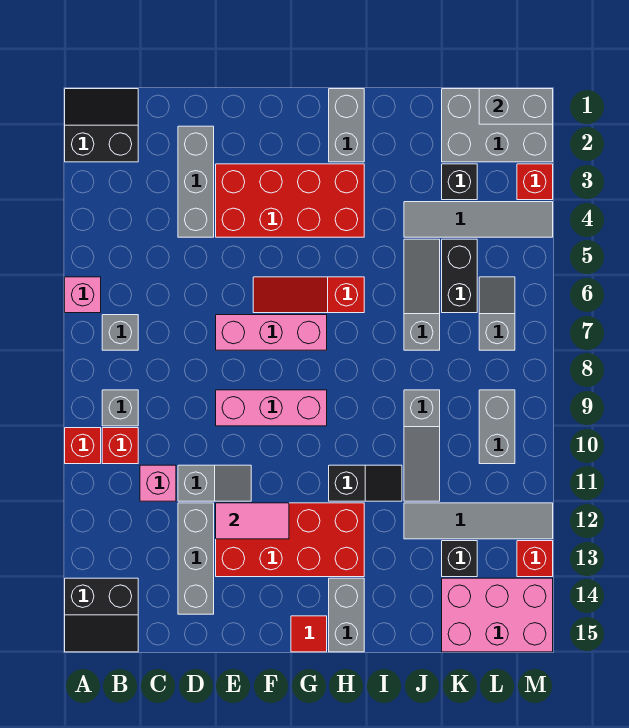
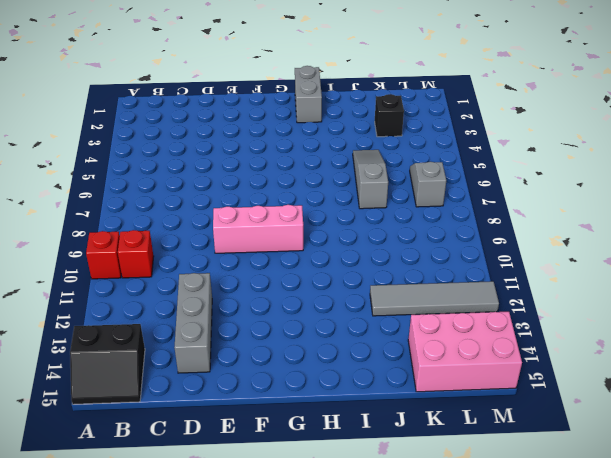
none -> black slope A1:B2 level 1 top 2
none -> pink brick A6 level 1
none -> grey brick B7 level 1
none -> grey brick B9 level 1

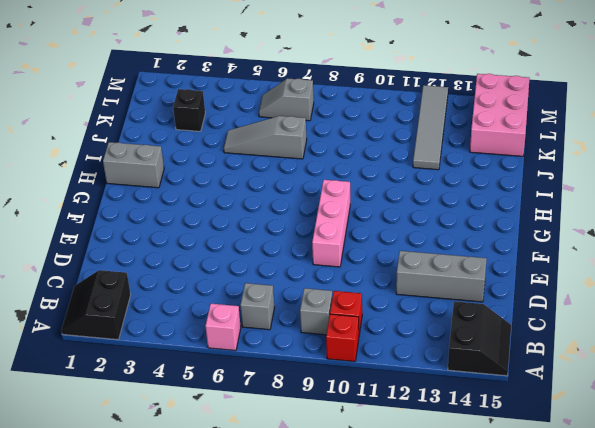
none -> pink brick C11 level 1
none -> grey brick D2:D4 level 1
none -> grey slope D11:E11 level 1 top D
none -> red brick E3:H4 level 1

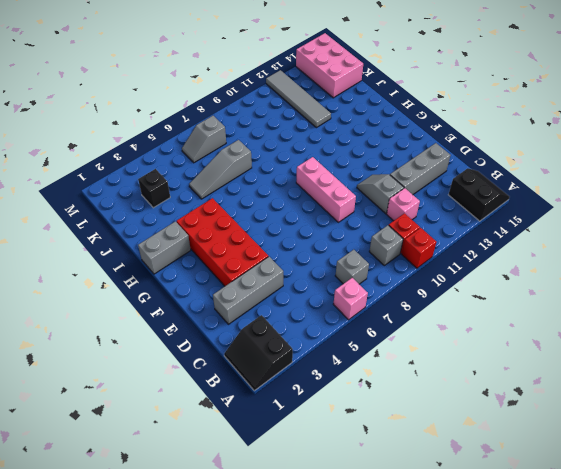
none -> pink brick E7:G7 level 1
none -> red brick E12:H13 level 1
none -> red slope F6:H6 level 1 top H
none -> red tile G15 level 1

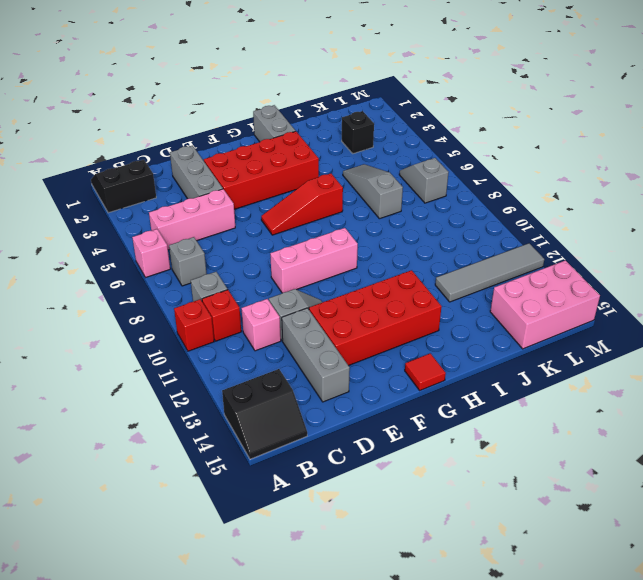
pink brick B5:D5 level 1 -> pink brick E7:G7 level 1
none -> black slope H11:I11 level 1 top H
none -> grey brick H14:H15 level 1
none -> grey tile J4:M4 level 1
none -> grey slope J9:J11 level 1 top 9

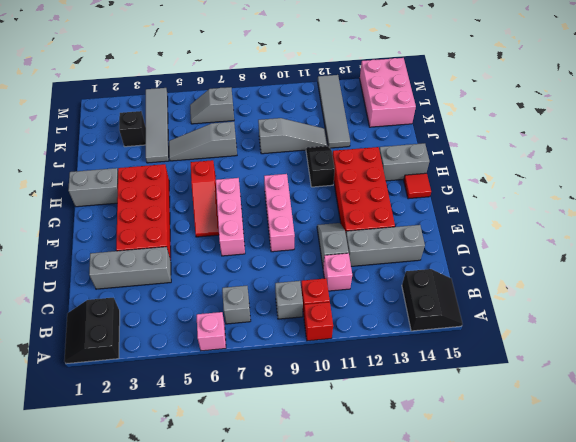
none -> grey brick K1:M2 level 1
none -> black brick K5:K6 level 1
none -> black brick K13 level 1
none -> grey brick L9:L10 level 1

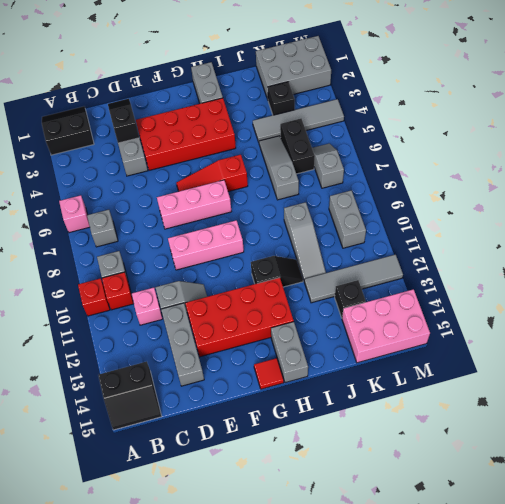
black slope D2:D3 level 2 top 3 -> none
none -> red brick M3 level 1
none -> red brick M13 level 1
none -> pink tile E12:F12 level 2
none -> grey brick L1:M1 level 2

